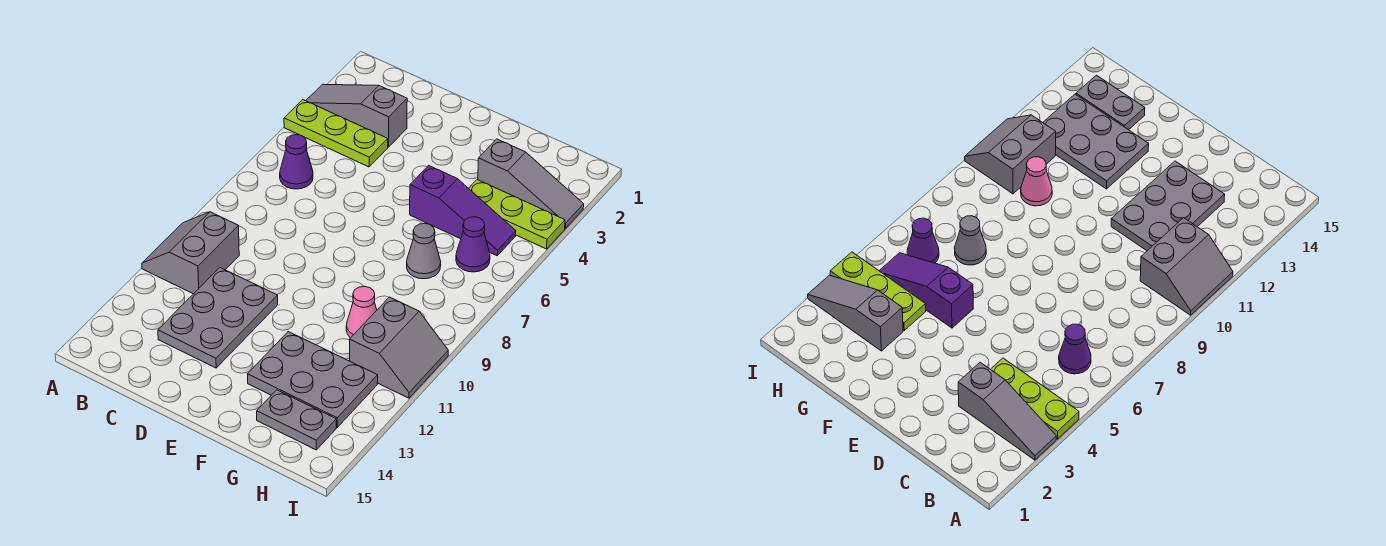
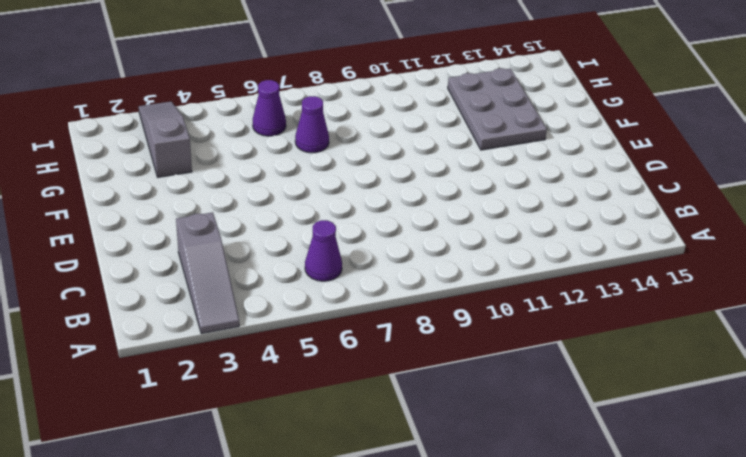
purple cone G7 level 1 -> grey cone G7 level 1
none -> lime plate A4:C4 level 1
none -> grey slope A10:B11 level 1 top B
none -> grey plate C11:D13 level 1

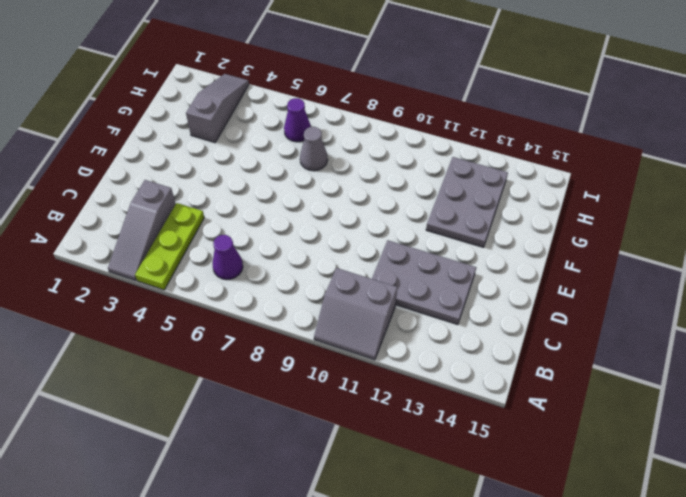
none -> purple slope F5:H5 level 1 top F
none -> lime plate G4:I4 level 1
none -> pink cone G10 level 1

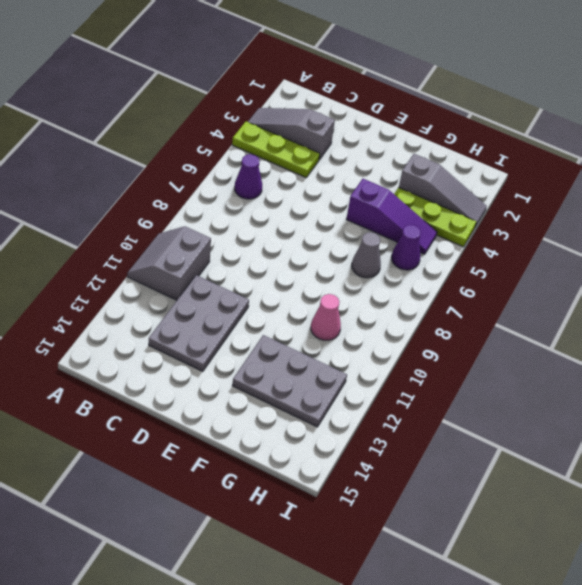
none -> grey plate G14:H14 level 1
none -> grey slope H10:I11 level 1 top H

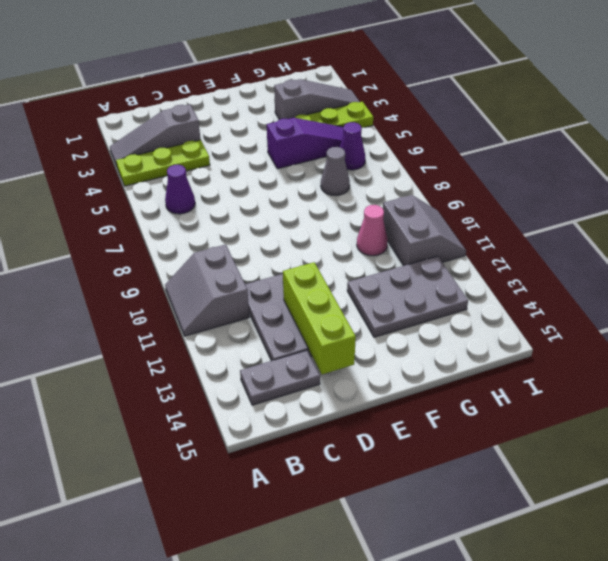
grey plate B14:C14 level 1 -> grey plate G14:H14 level 1
lime brick D12:D14 level 2 -> none

